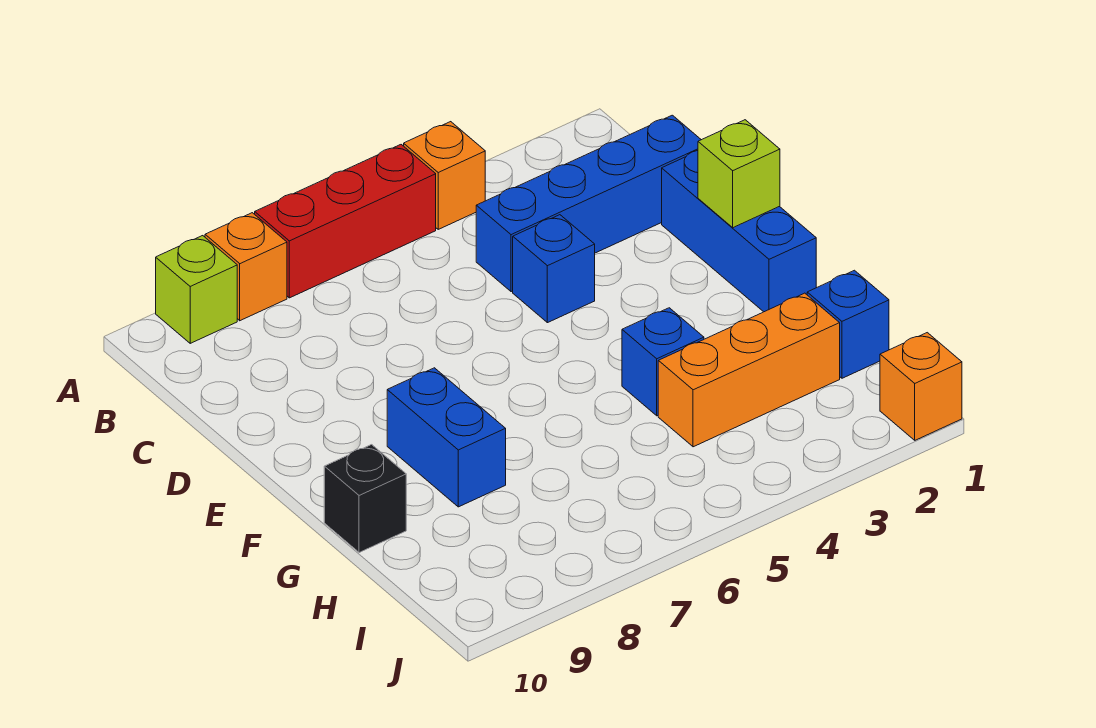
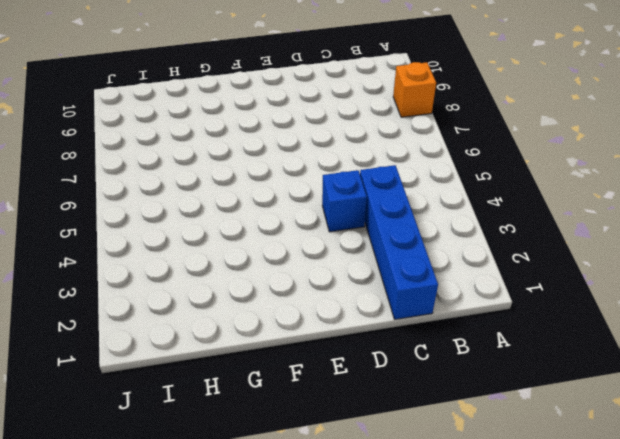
none -> orange brick A4 level 1
none -> red brick A5:A7 level 1
none -> lime brick A9 level 1

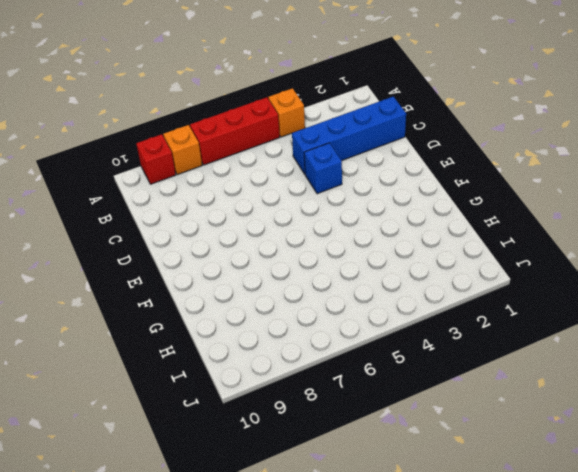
red brick A9 level 1 -> lime brick A9 level 1
none -> blue brick D1:F1 level 1
none -> blue brick F8:G8 level 1
none -> blue brick G4 level 1

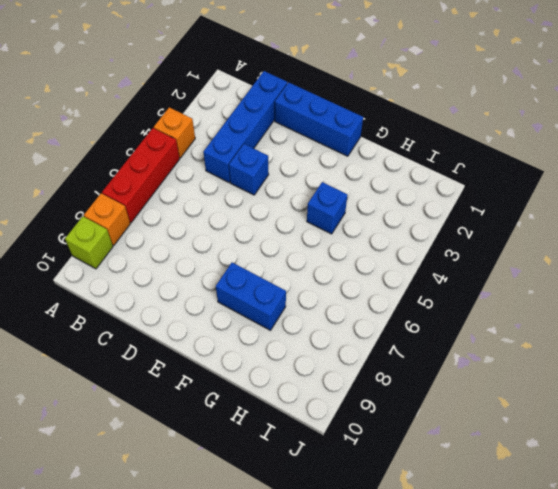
none -> black brick G10 level 1
none -> blue brick H1 level 1
none -> orange brick H2:H4 level 1

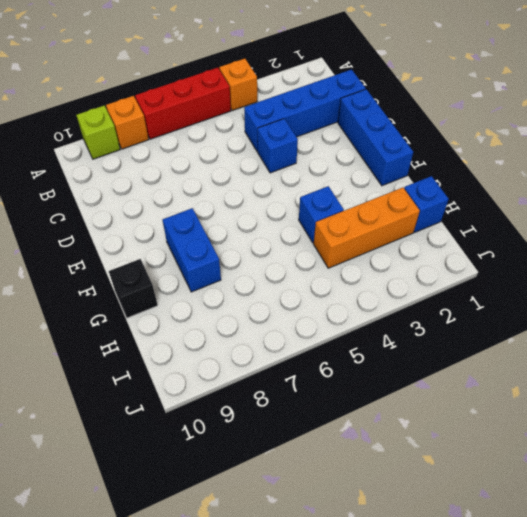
none -> orange brick J1 level 1
none -> lime brick E1 level 2

